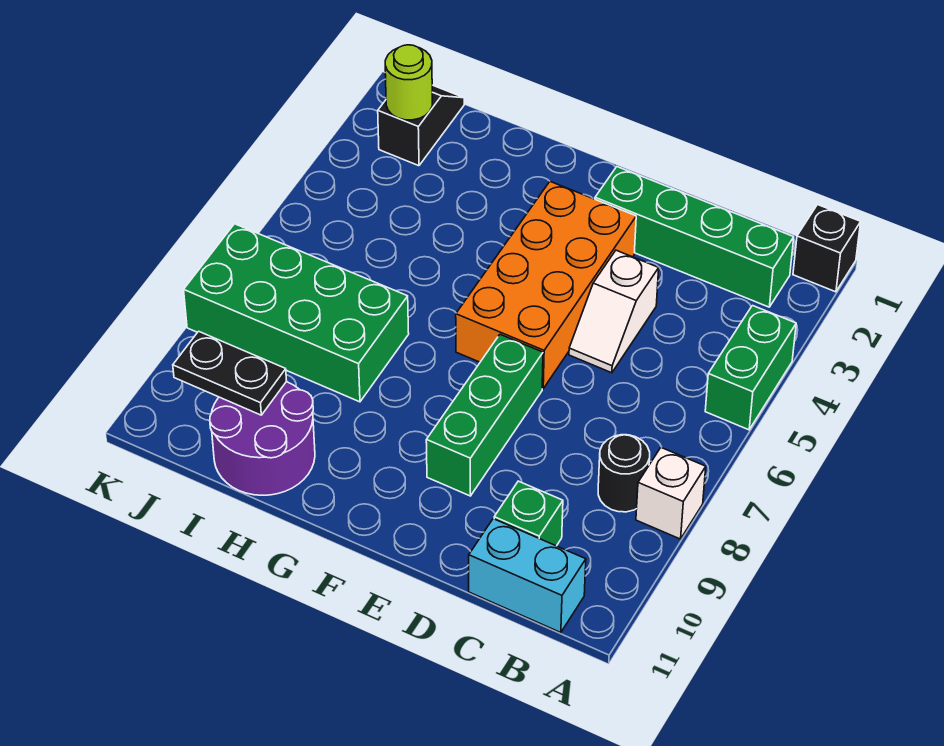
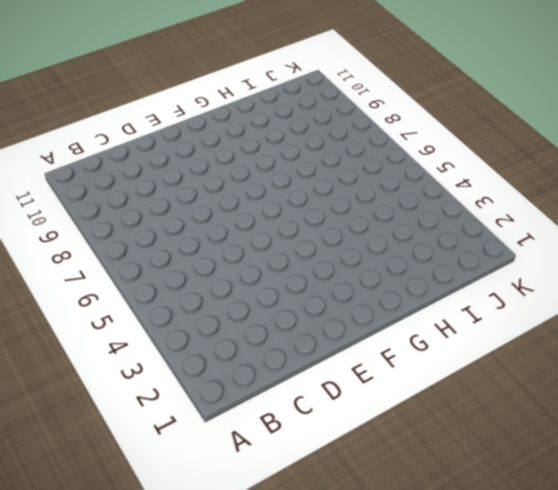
none -> black brick A1 level 1
none -> green brick A4:A5 level 1
none -> white brick A8 level 1

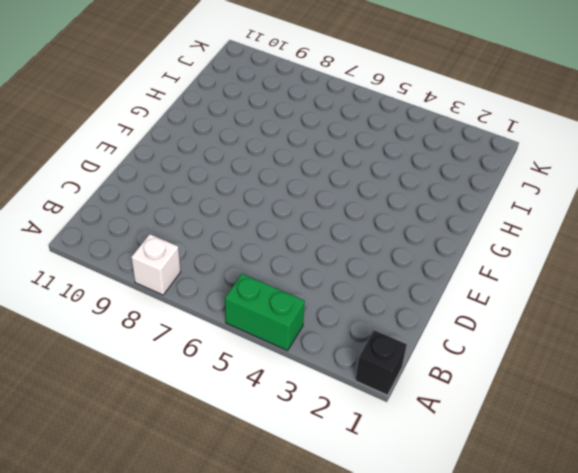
none -> green brick B2:E2 level 1
none -> black round brick B8 level 1
none -> cyan brick B11:C11 level 1

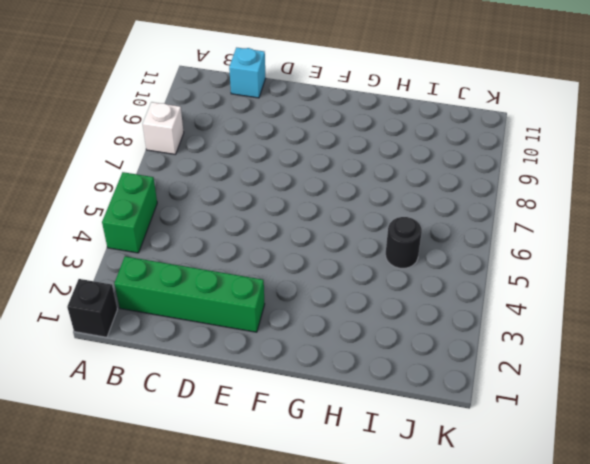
cyan brick C11 level 1 -> cyan brick B11:C11 level 1
black round brick I5 level 1 -> black round brick B8 level 1
none -> green brick C10 level 1
none -> white slope D4:D5 level 1 top 4
none -> orange brick E3:F6 level 1

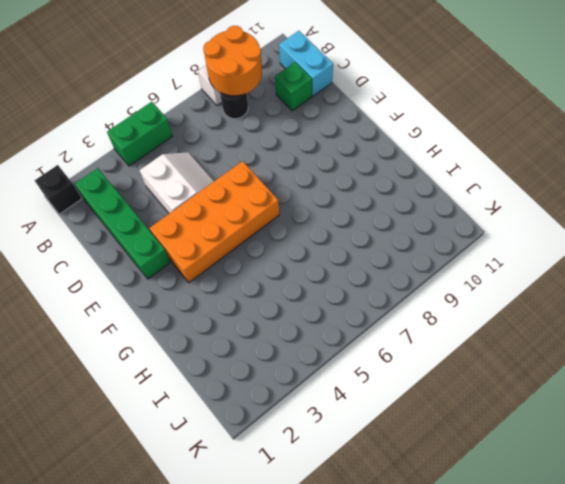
orange round brick A8:B9 level 2 -> none
white slope C4:D5 level 1 top 4 -> white slope D4:D5 level 1 top 4
none -> green brick E7:E9 level 1
none -> green brick H7:K8 level 1
none -> purple round brick H10:I11 level 1

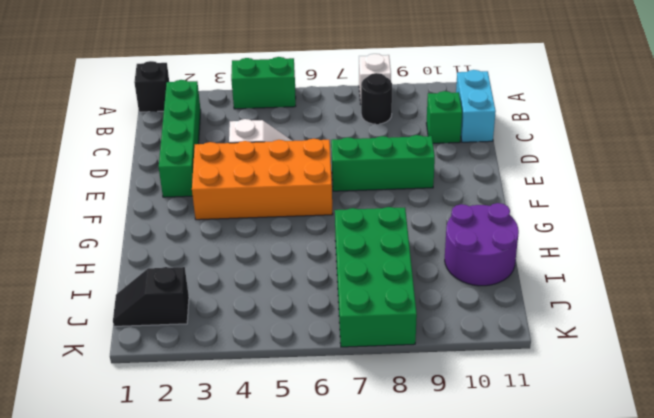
none -> black plate I10:J10 level 2
none -> lime round brick J2 level 2

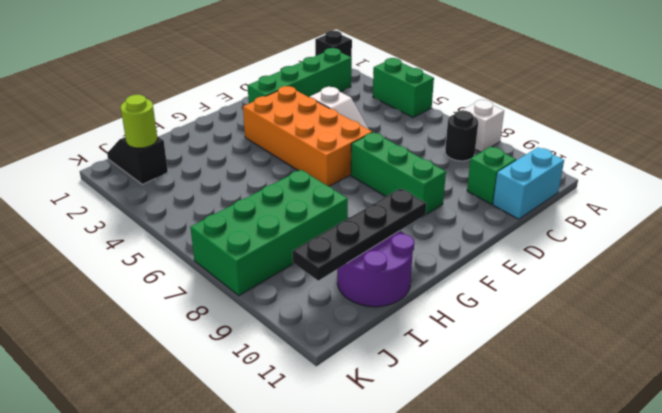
black plate G10:J10 level 2 -> black plate I10:J10 level 2

